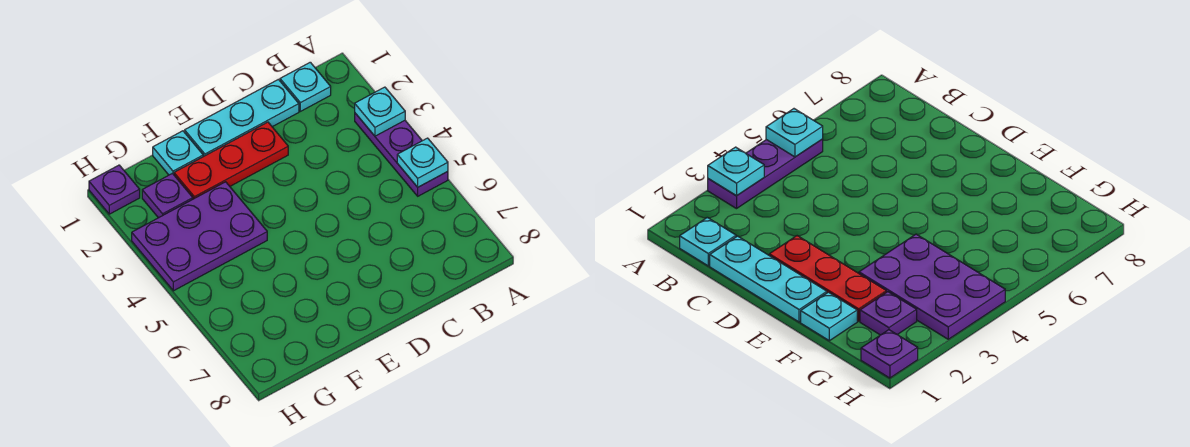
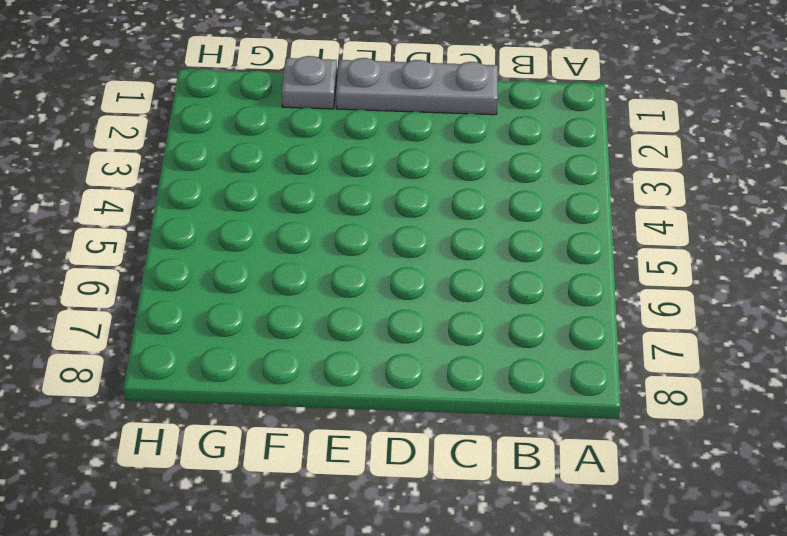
grey plate C1:E1 level 1 -> cyan plate C1:E1 level 1
grey plate F1 level 1 -> cyan plate F1 level 1
none -> purple plate A3:A5 level 1
none -> cyan plate B1 level 1

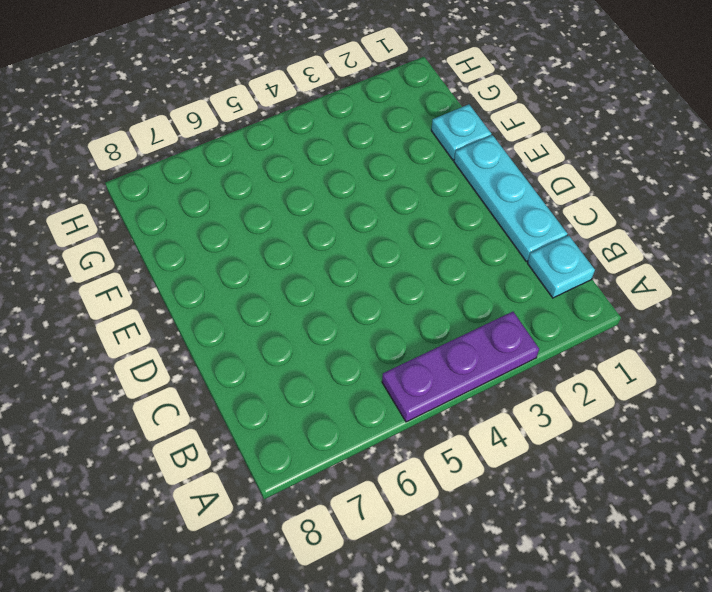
none -> red plate D2:F2 level 1
none -> purple plate F3:H4 level 1

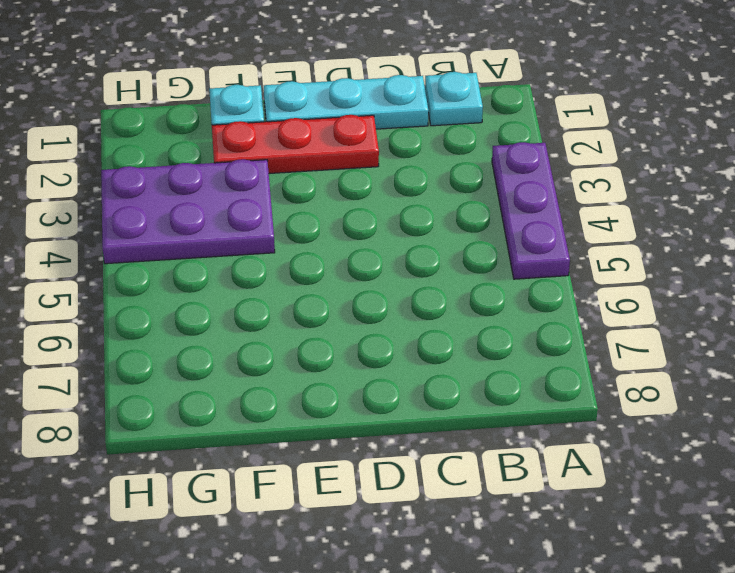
none -> purple plate G2 level 1
none -> purple plate H1 level 1

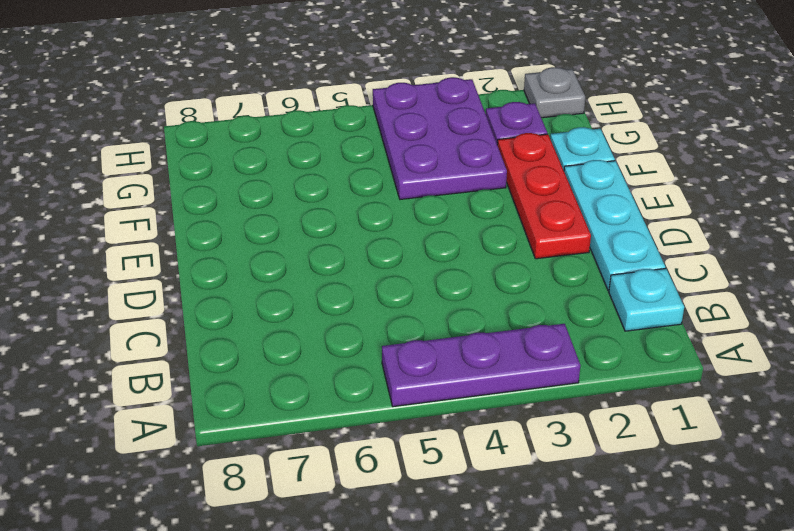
grey plate H1 level 1 -> purple plate H1 level 1
none -> cyan plate A3 level 2
none -> cyan plate A5 level 2

